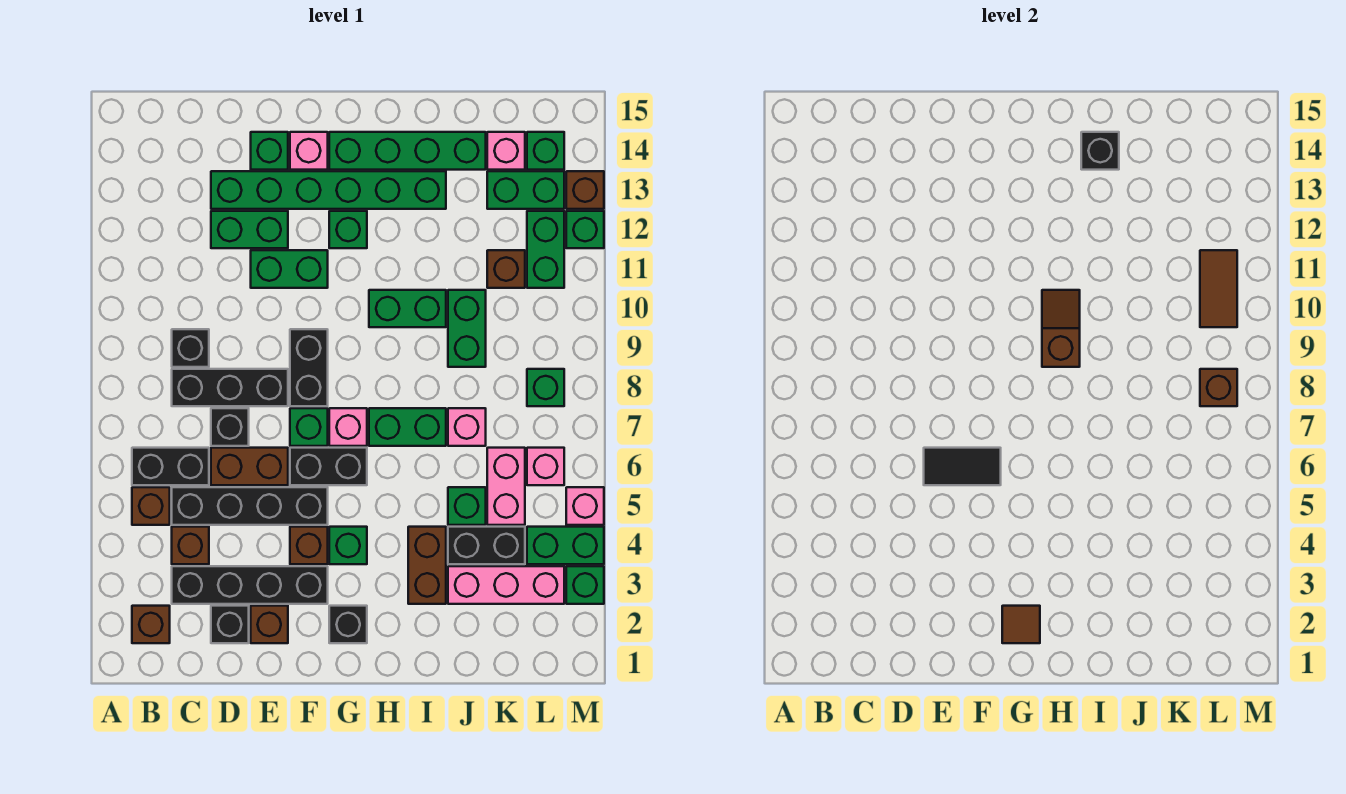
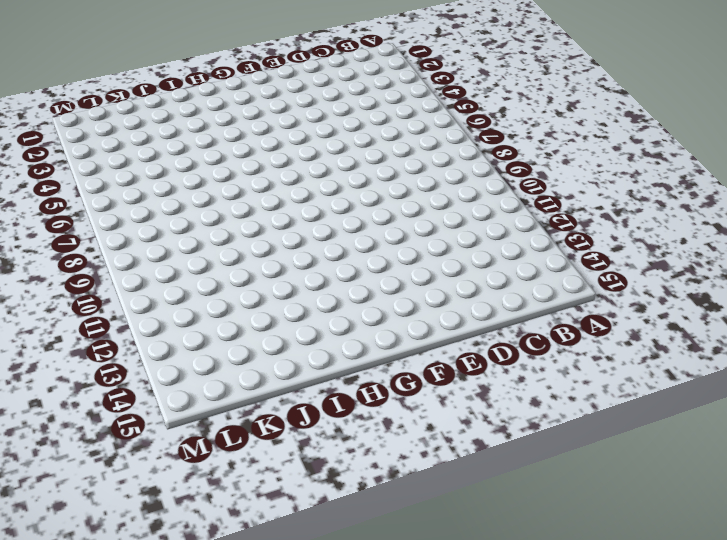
none -> brown brick B2 level 1
none -> brown brick B5 level 1
none -> black brick B6:C6 level 1
none -> black brick C3:F3 level 1

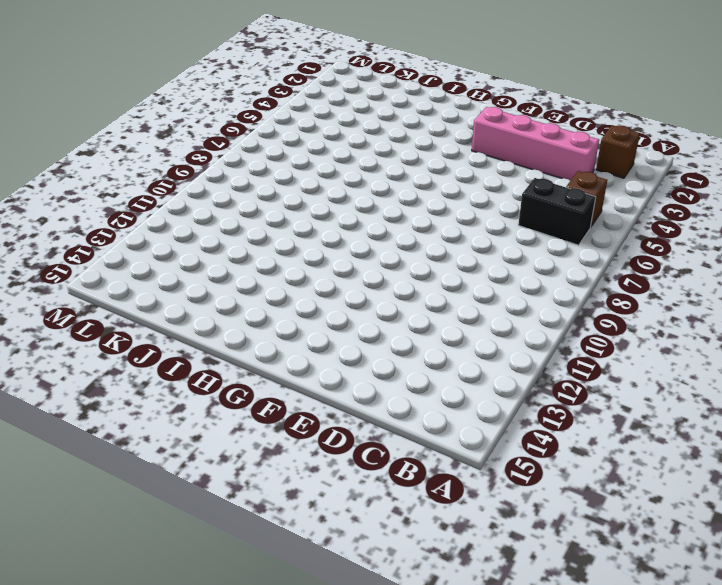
pink brick C3:F3 level 1 -> black brick C3:F3 level 1
none -> brown brick C4 level 1
none -> black brick C5:F5 level 1
none -> black brick C8:E8 level 1
none -> black brick C9 level 1

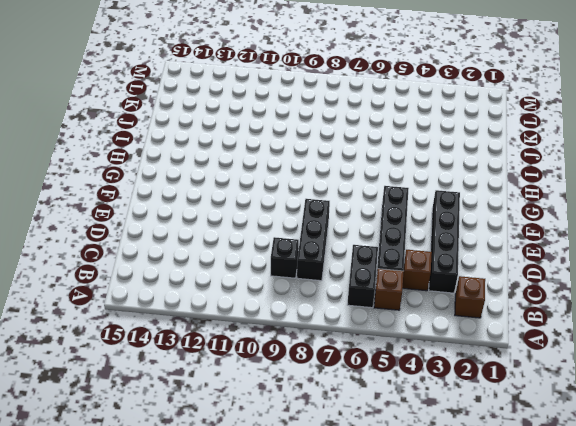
none -> black brick D2 level 1
none -> brown brick D6:E6 level 1
none -> black brick D7 level 1
none -> green brick D12:E12 level 1

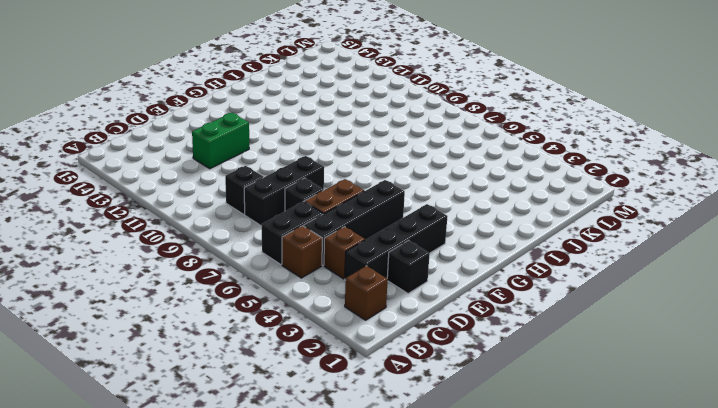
none -> green brick D13:I13 level 1
none -> brown brick E2 level 1
none -> green brick E11:F11 level 1
none -> green brick E14 level 1

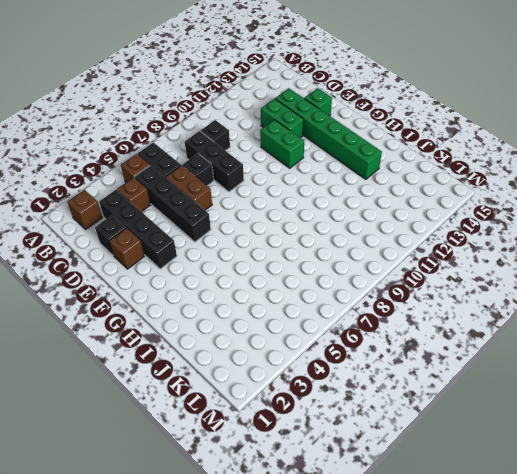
none -> brown brick F4 level 1
none -> black brick F6:G6 level 1
none -> green brick F7 level 1
none -> black brick F8:F9 level 1

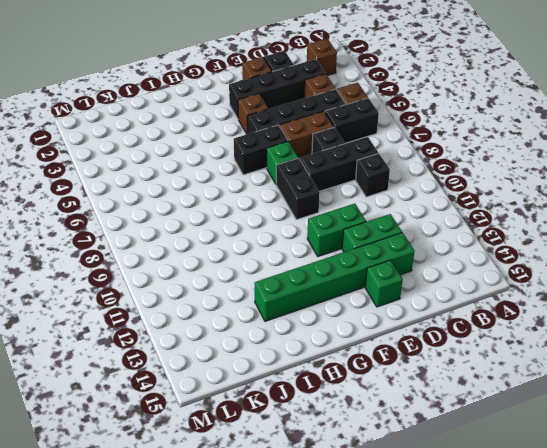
none -> pink brick F14 level 1
none -> black brick G2 level 1
none -> green brick G4 level 1
none -> pink brick G7 level 1

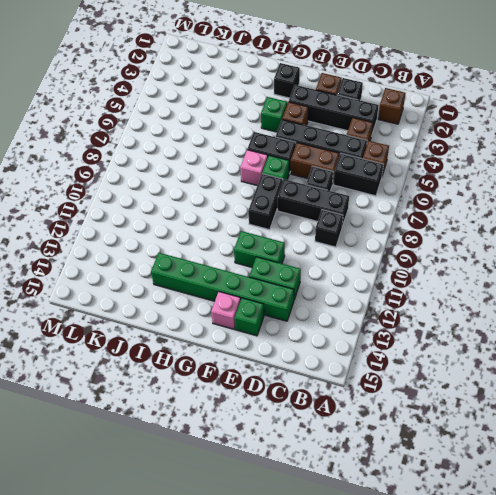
none -> green brick G12 level 1
none -> green brick G14:J14 level 1
none -> green brick H7:I7 level 1
none -> green brick H10:I10 level 1

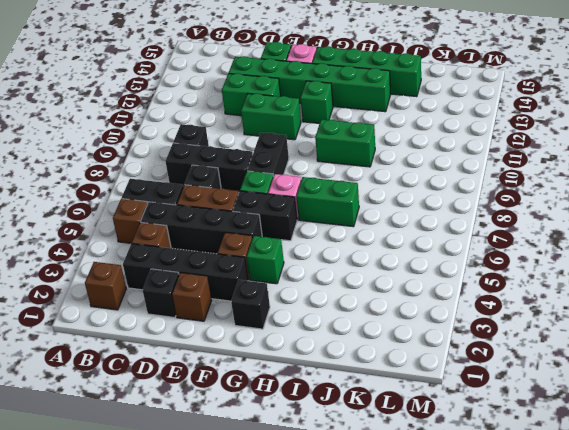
none -> brown brick I3:I4 level 1
none -> pink brick J3:L3 level 1
none -> black brick J4:K4 level 1
none -> green brick J5 level 1

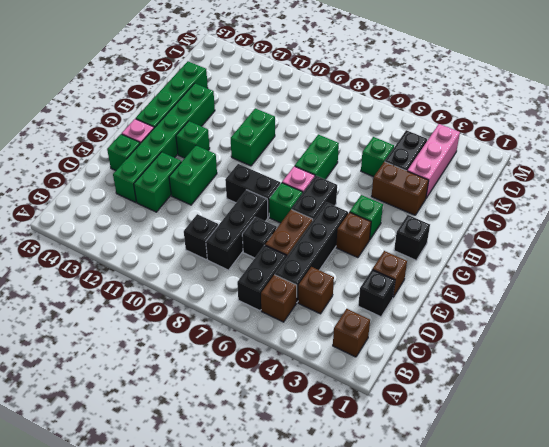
none -> black brick C3:F3 level 1
none -> pink brick J7 level 1
none -> green brick J9:J10 level 1
none -> pink brick K5:K6 level 1

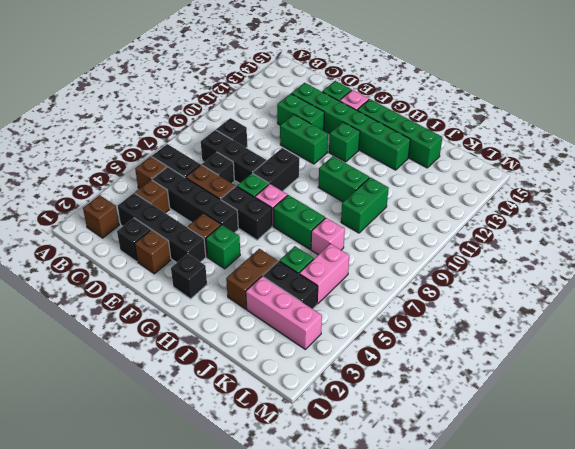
none -> brown brick K11 level 1
none -> green brick K13:L13 level 1
none -> pink brick K14 level 1
none -> green brick L4:M4 level 1

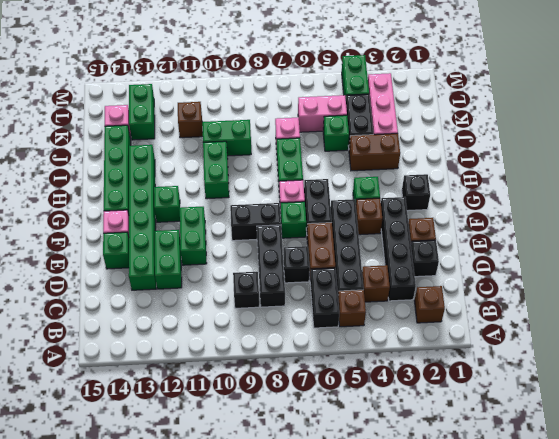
none -> pink brick L6 level 1
none -> green brick L8 level 1
none -> green brick L11:L12 level 1
none -> green brick L14 level 1

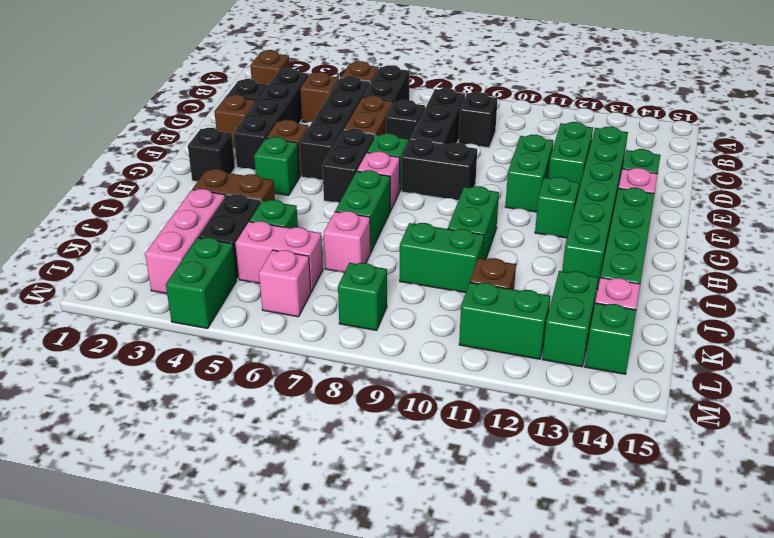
none -> green brick M3 level 1
none -> pink brick M5 level 1
none -> green brick M12 level 1
none -> brown brick M13 level 1

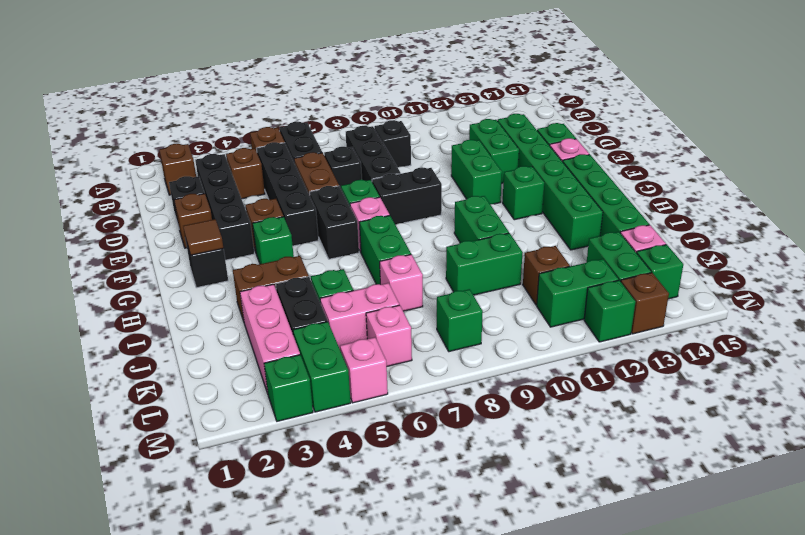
none -> black tile E6:F6 level 2
none -> brown slope H9:H10 level 2 top 9
none -> black brick I14 level 2
none -> brown brick L8 level 2

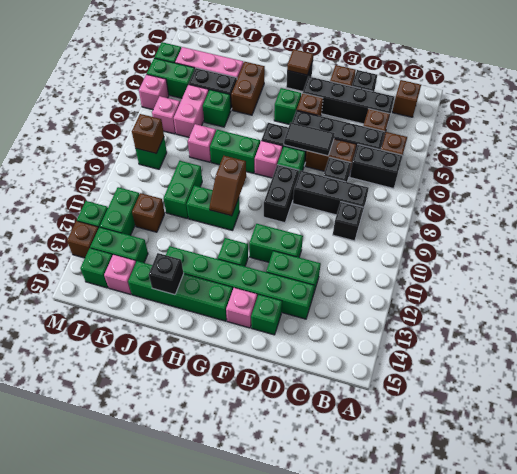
none -> brown tile L10:L11 level 2

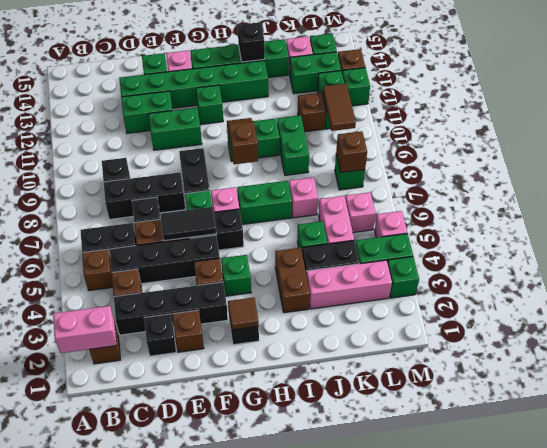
pink brick A2:B2 level 2 -> none

